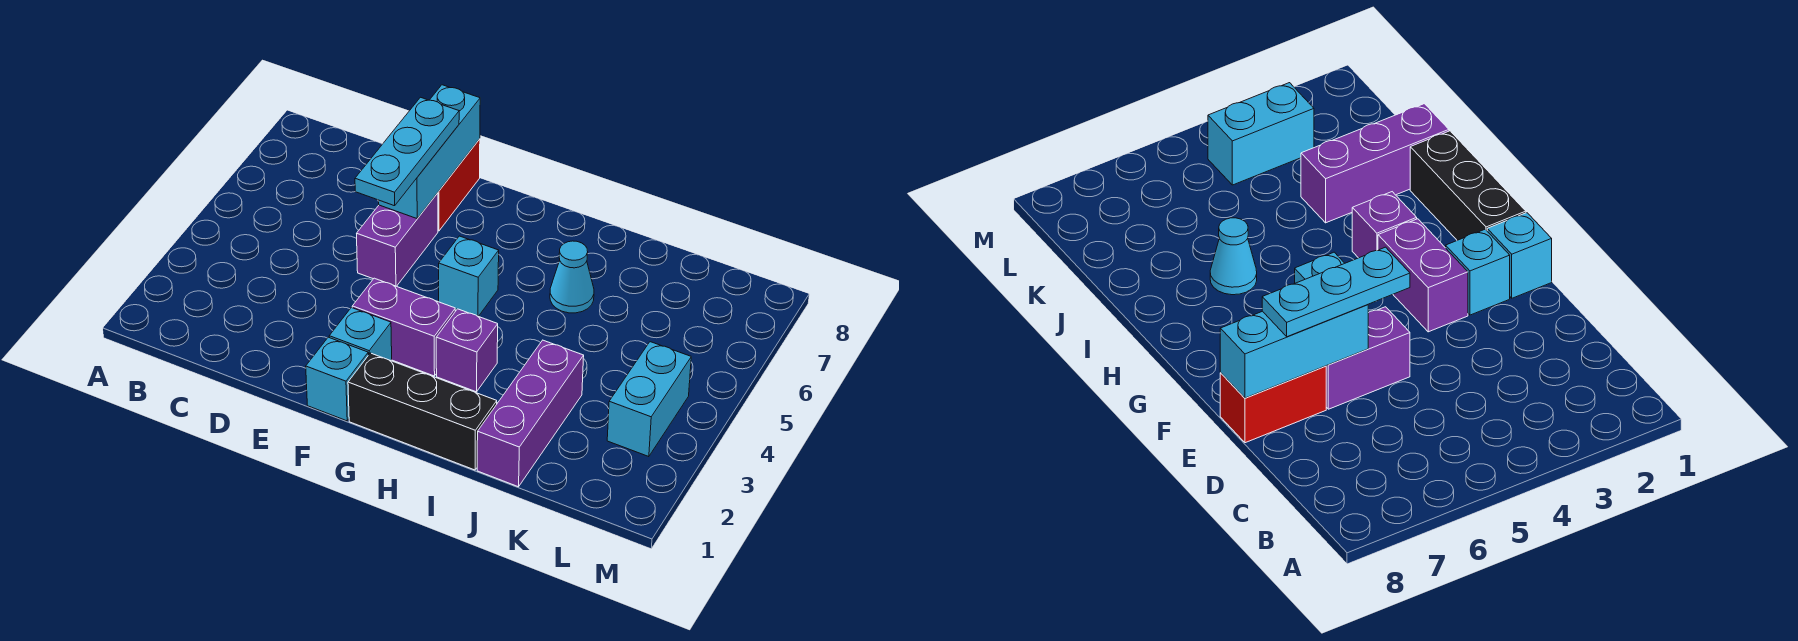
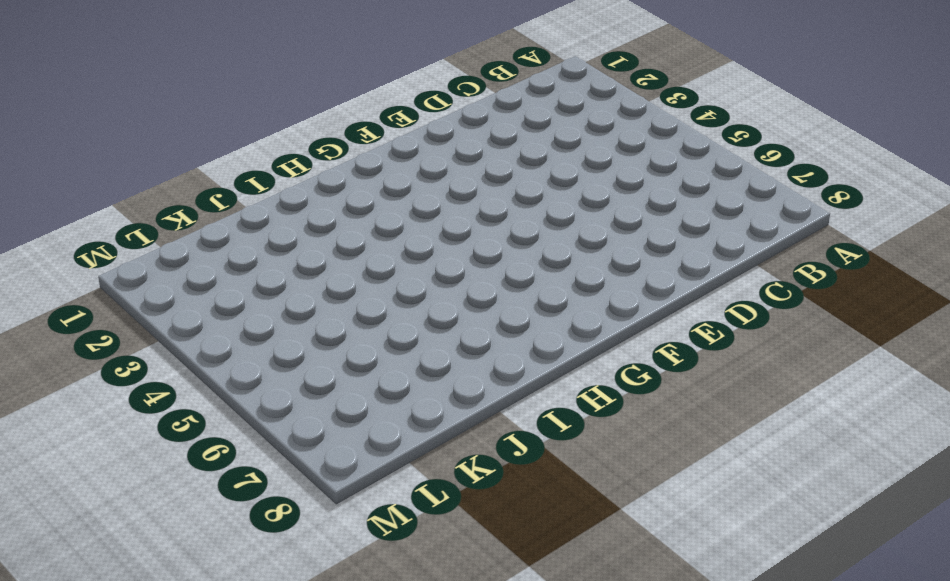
none -> purple brick E5:E6 level 1
none -> red brick E7:E8 level 1
none -> cyan brick F1 level 1

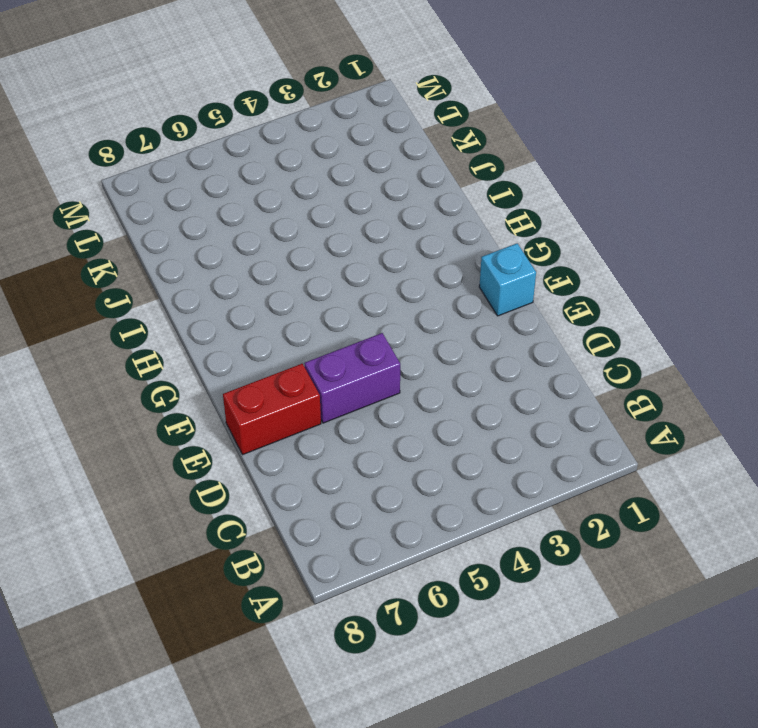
none -> cyan brick F2 level 1
none -> purple brick F3:G3 level 1
none -> black brick G1:I1 level 1

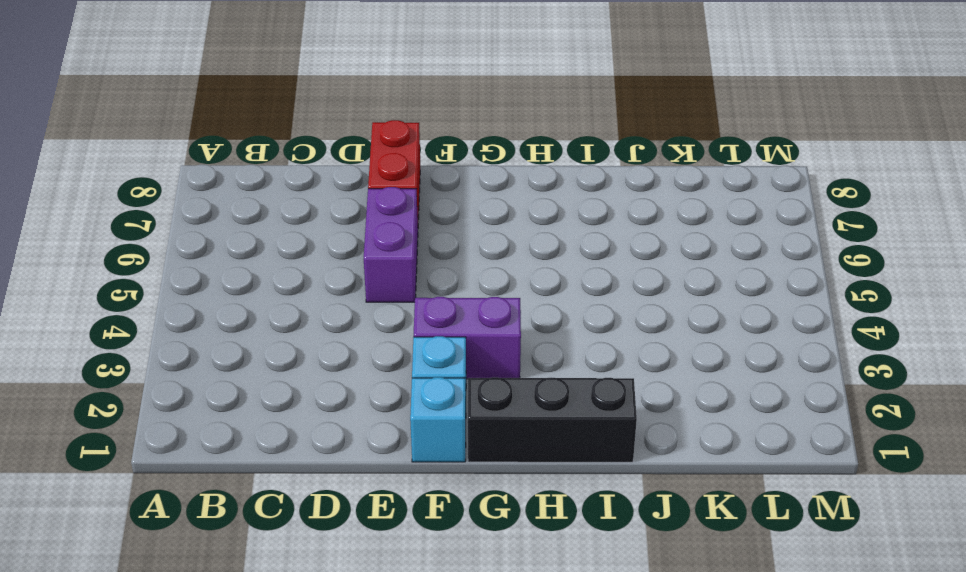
none -> cyan brick G5 level 1
none -> purple brick H3 level 1
none -> cyan cone I6 level 1

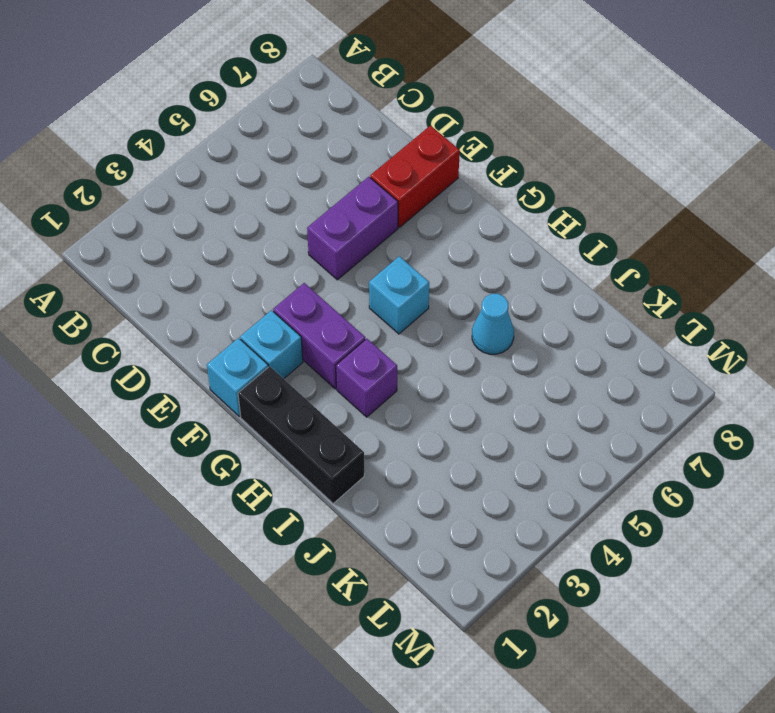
none -> purple brick J1:J3 level 1
none -> cyan brick L3:L4 level 1
none -> cyan brick E6:E8 level 2

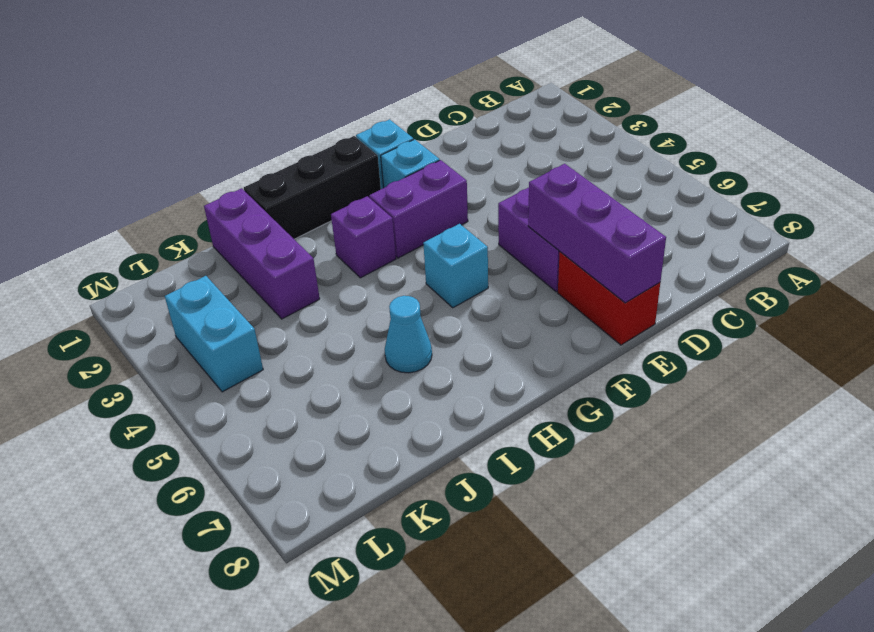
purple brick E6:E8 level 2 -> cyan brick E6:E8 level 2
none -> cyan plate E5:E7 level 3

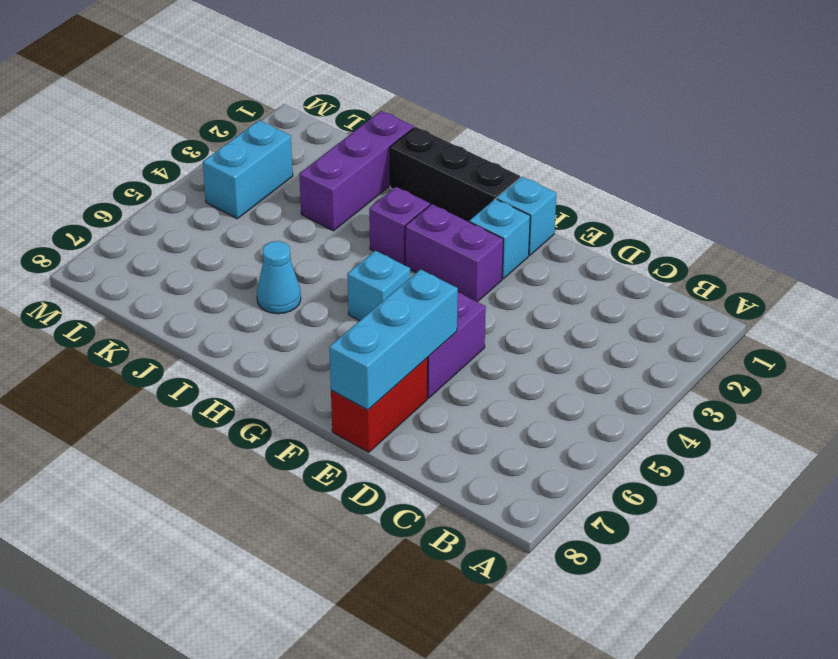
none -> cyan plate E5:E7 level 3

